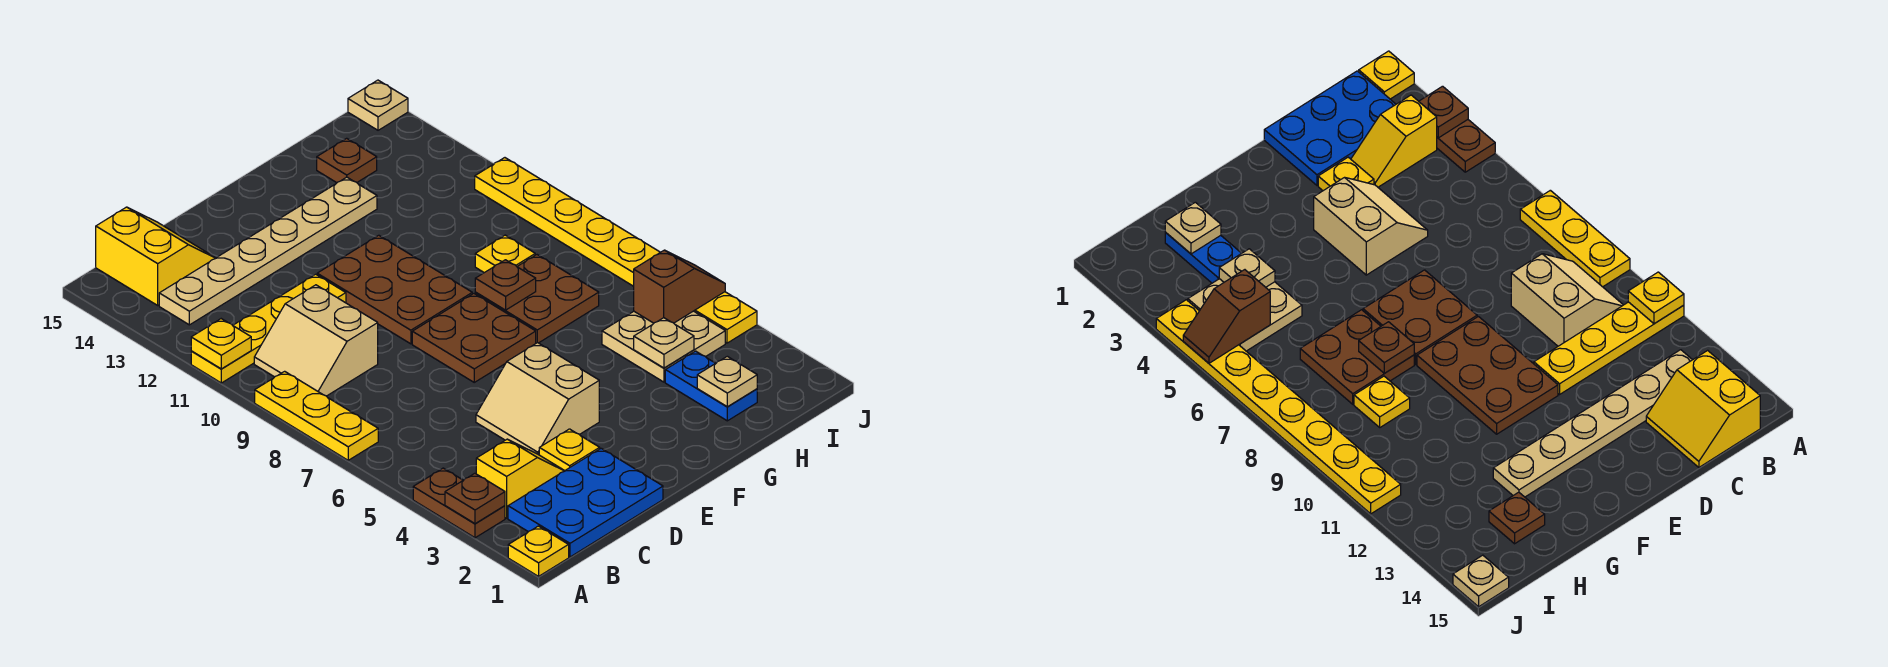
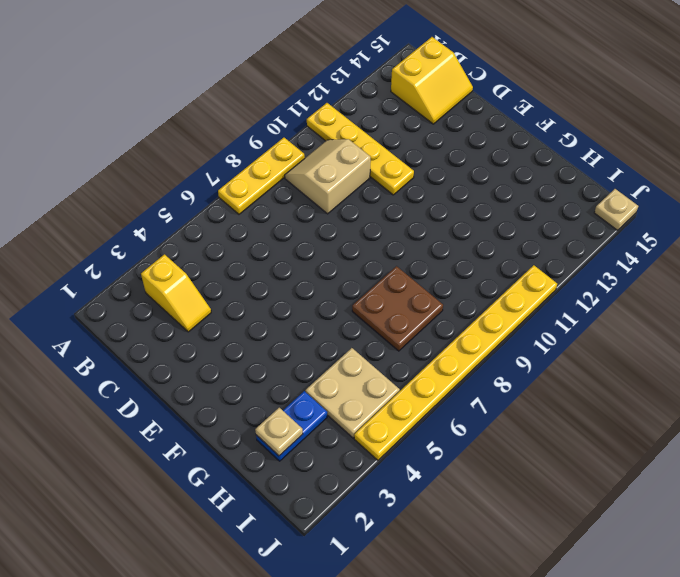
none -> yellow plate A1 level 1
none -> brown plate A3:A4 level 1
none -> blue plate B1:D2 level 1

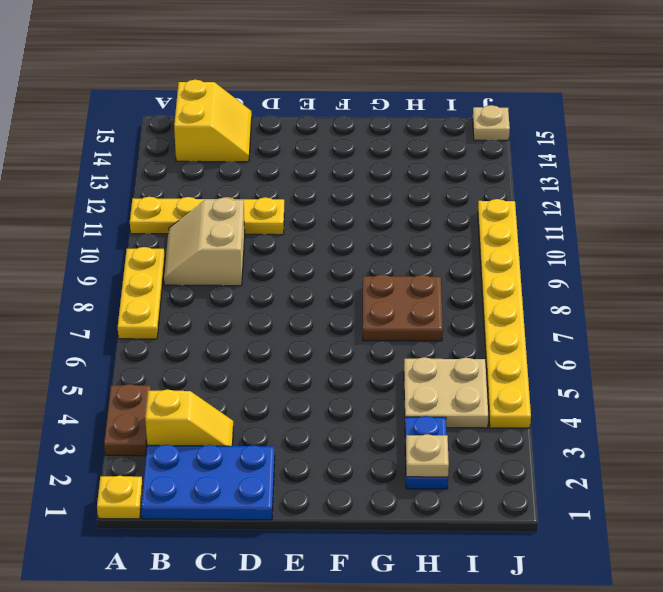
none -> tan plate B13:G13 level 1
none -> yellow plate D3 level 1
none -> tan slope D4:E5 level 1 top E

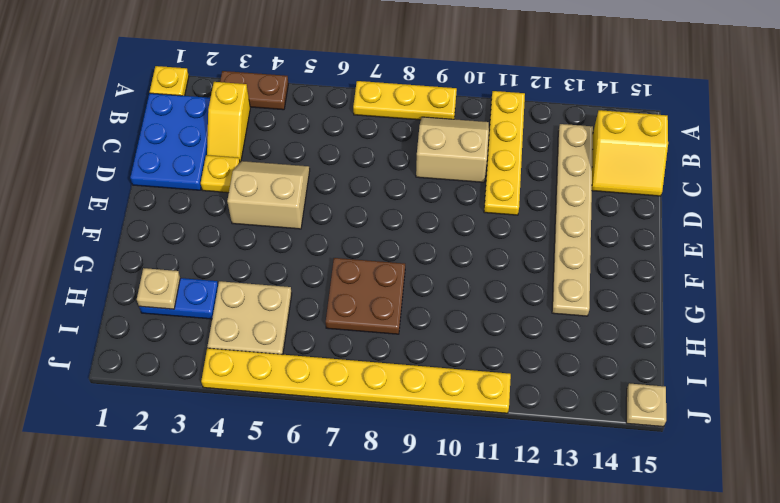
none -> brown plate E7:F8 level 1
none -> brown plate E9:F11 level 1
none -> yellow plate H9 level 1

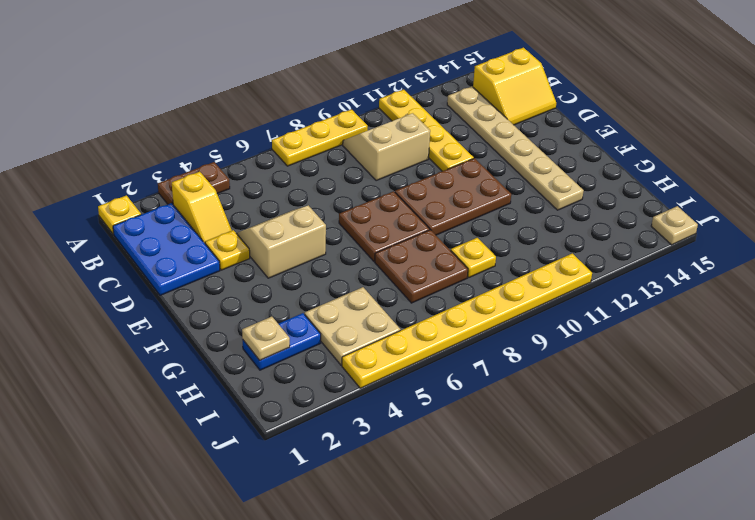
none -> brown plate H14 level 1
none -> brown plate A3 level 2
none -> yellow plate A11 level 2

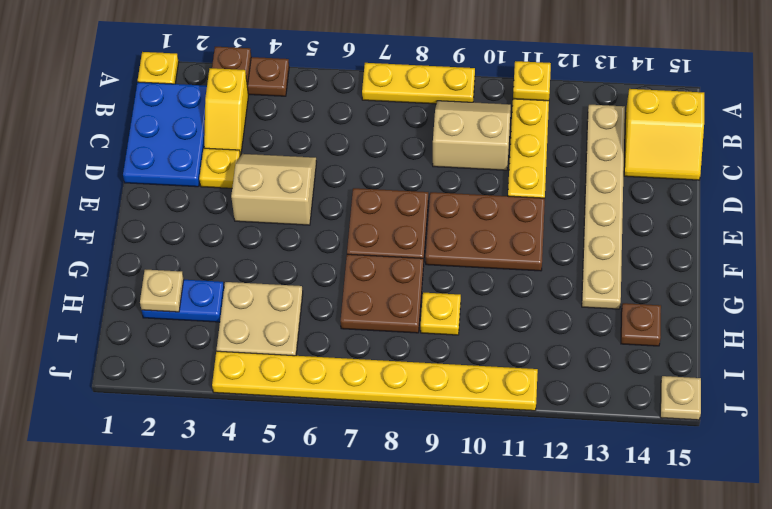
none -> brown plate G8 level 2
none -> tan plate H4 level 2
none -> brown slope I5:J5 level 2 top I

